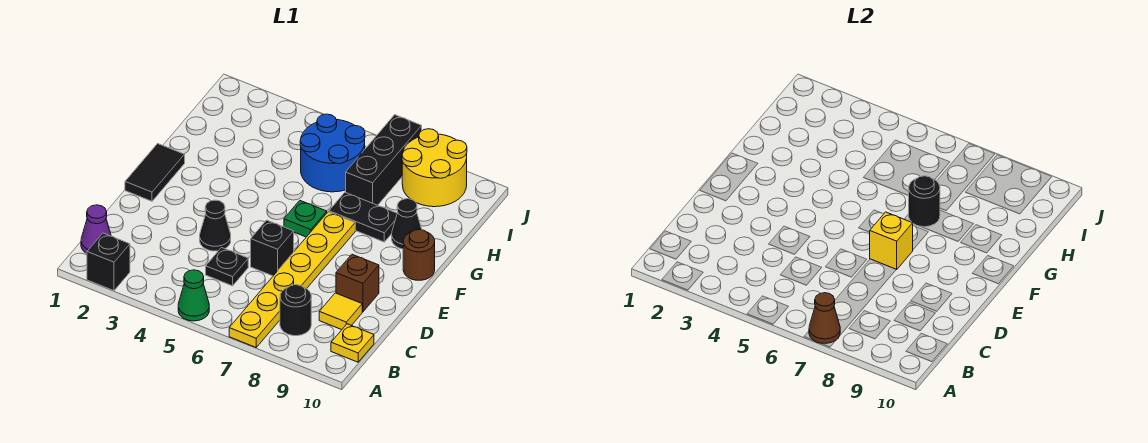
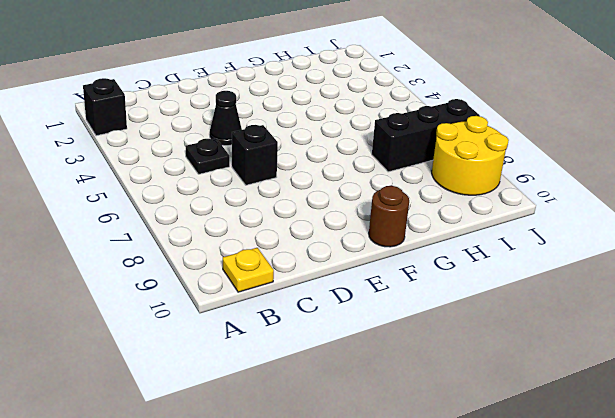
none -> green cone A5 level 1
none -> yellow plate A7:F7 level 1
none -> purple cone B1 level 1

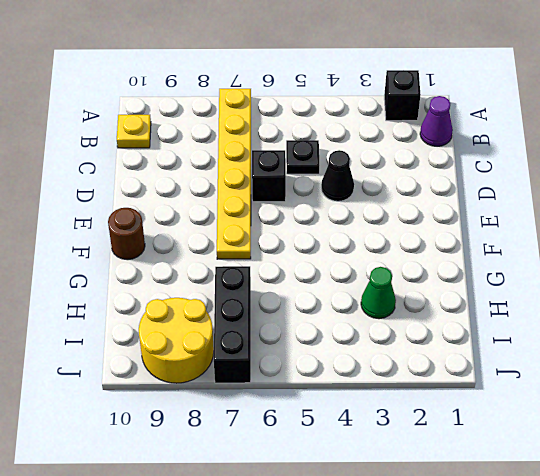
green cone H3 level 1 -> green cone A5 level 1
none -> black round brick B8 level 1
none -> yellow tile C9 level 1
none -> brown brick D9 level 1

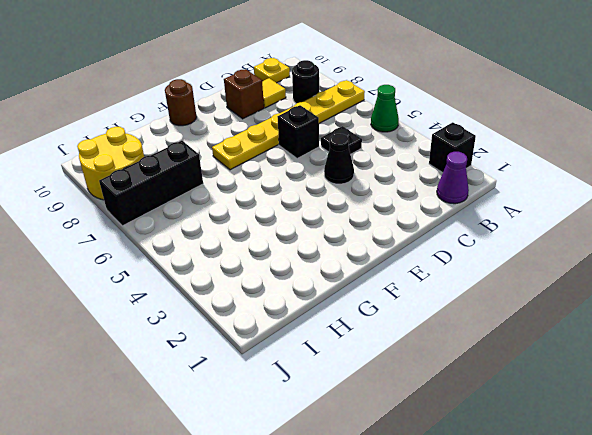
none -> black tile E1:F1 level 1
none -> green plate F6 level 1
none -> black plate G7:G8 level 1

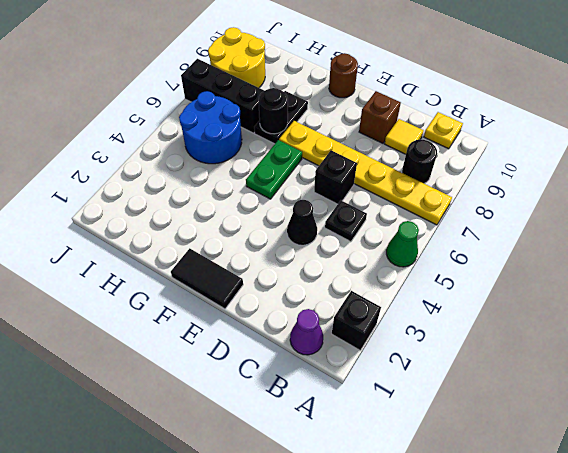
green plate F5:F6 level 1 -> green plate F6 level 1
none -> black cone G9 level 1
none -> brown cone A7 level 2
none -> yellow brick E7 level 2

